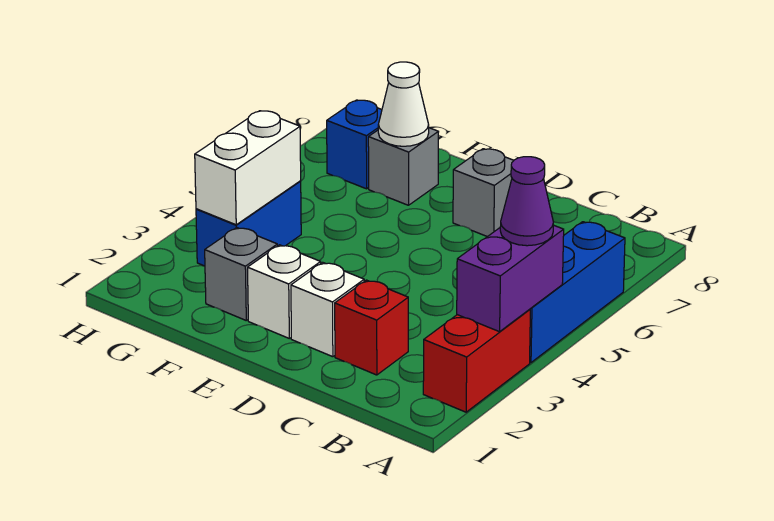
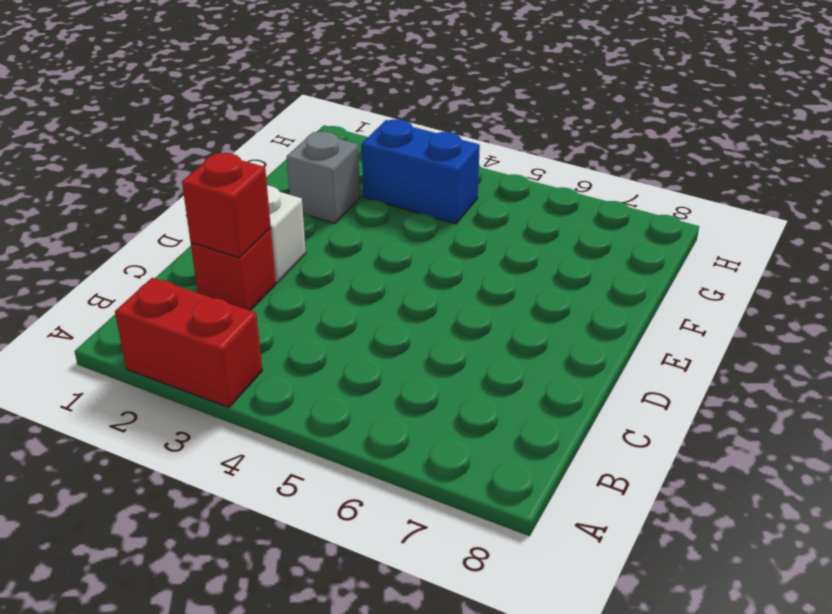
red brick C2 level 2 -> none
none -> blue brick A4:A6 level 1
none -> grey brick D7 level 1
none -> white brick E2 level 1

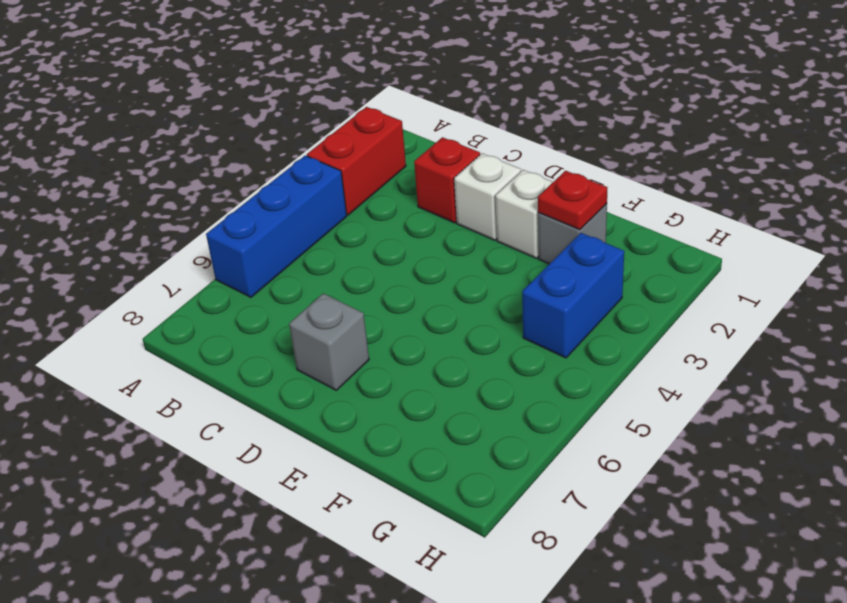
red plate F2 level 2 -> none
none -> grey brick F7 level 1
none -> blue brick G7 level 1
none -> purple brick A3:A4 level 2

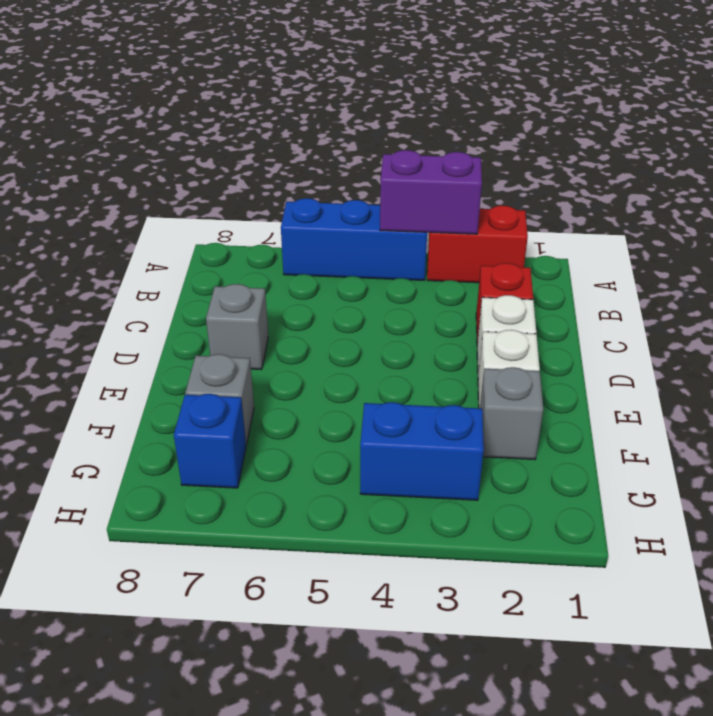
none -> white cone F7 level 2
none -> white brick G3:G4 level 2
none -> purple cone A4 level 3

